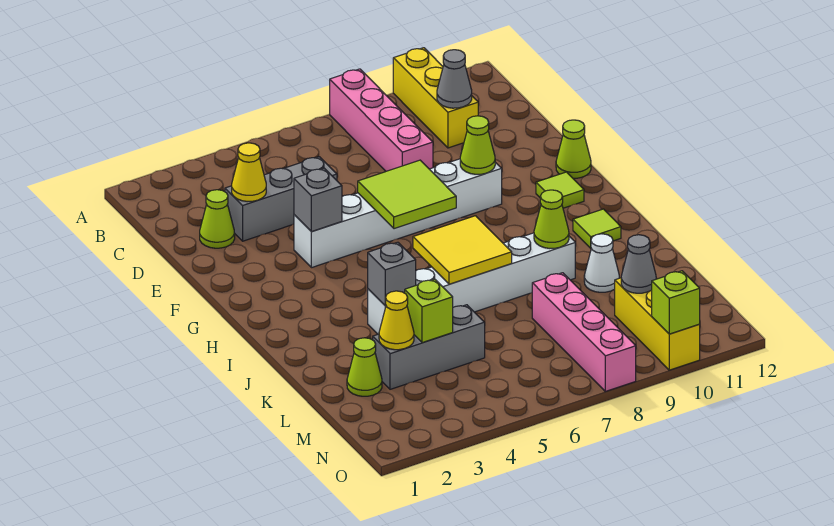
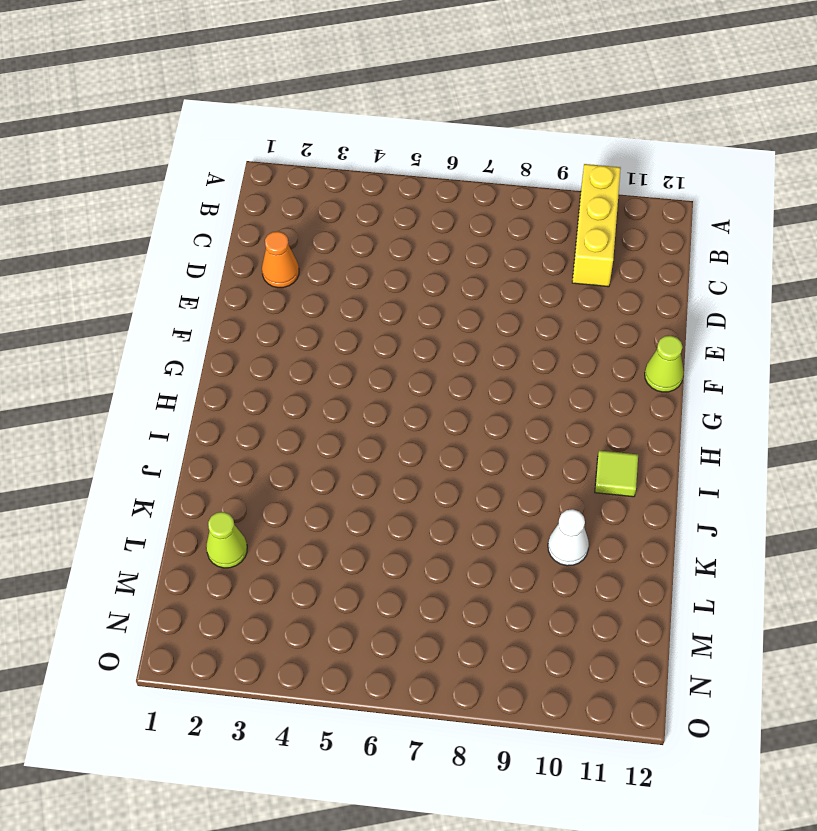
orange cone D2 level 1 -> lime cone D2 level 1
none -> pink brick A8:D8 level 1
none -> grey brick D3:D5 level 1
none -> white brick F4:F9 level 1

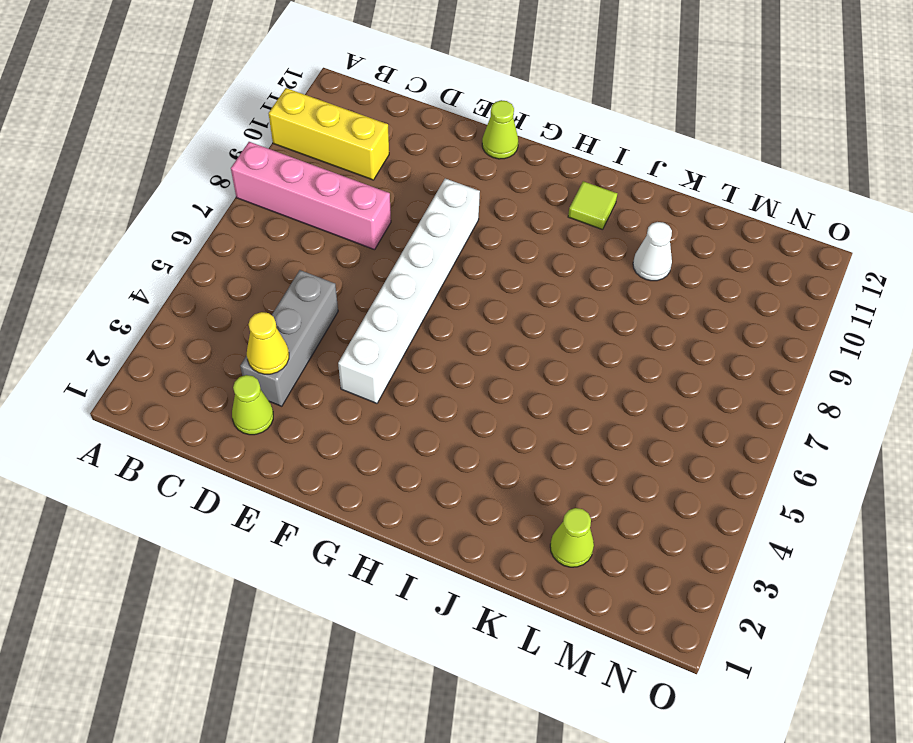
none -> lime tile G11 level 1
none -> white brick J4:J9 level 1
none -> grey brick L3:L5 level 1

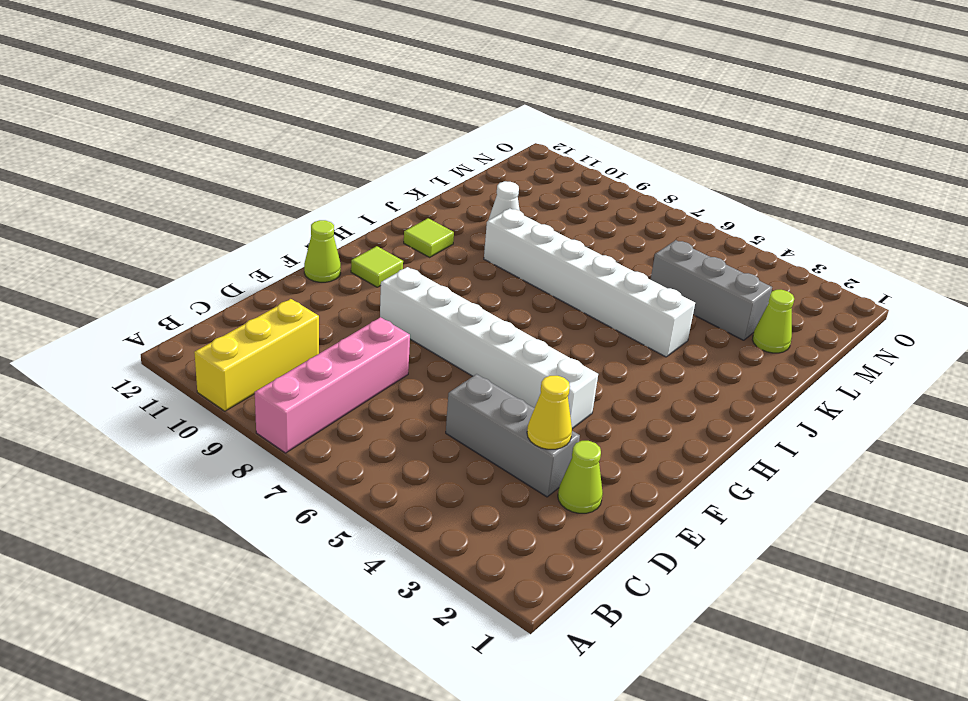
none -> pink brick L8:O8 level 1
none -> yellow brick M10:O10 level 1
none -> grey cone C10 level 2

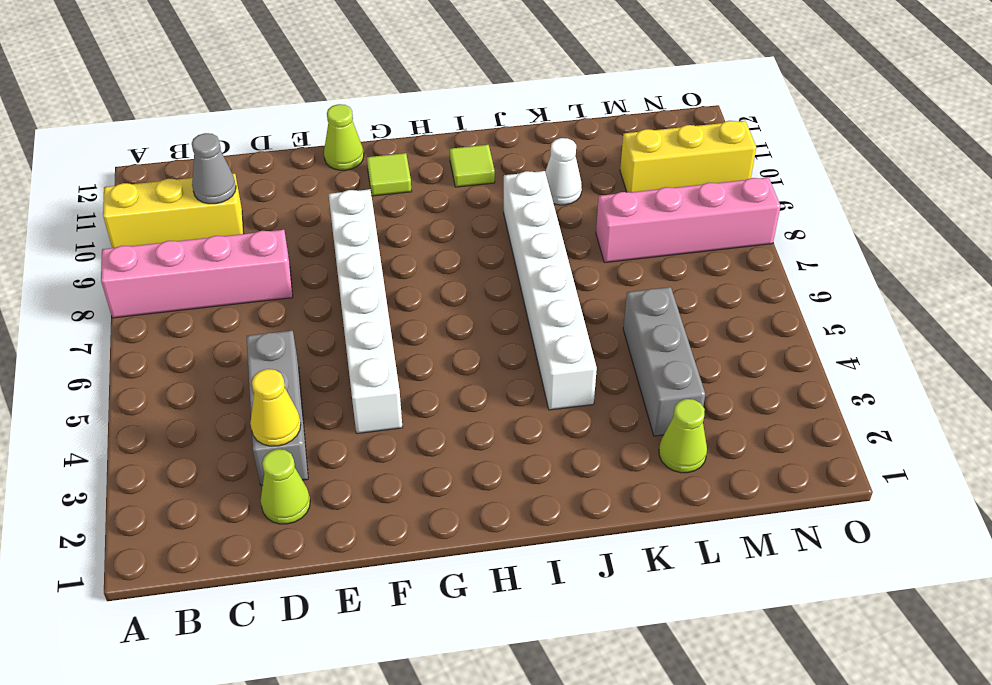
none -> grey brick F4 level 2
none -> lime tile F6:G7 level 2
none -> lime cone F9 level 2

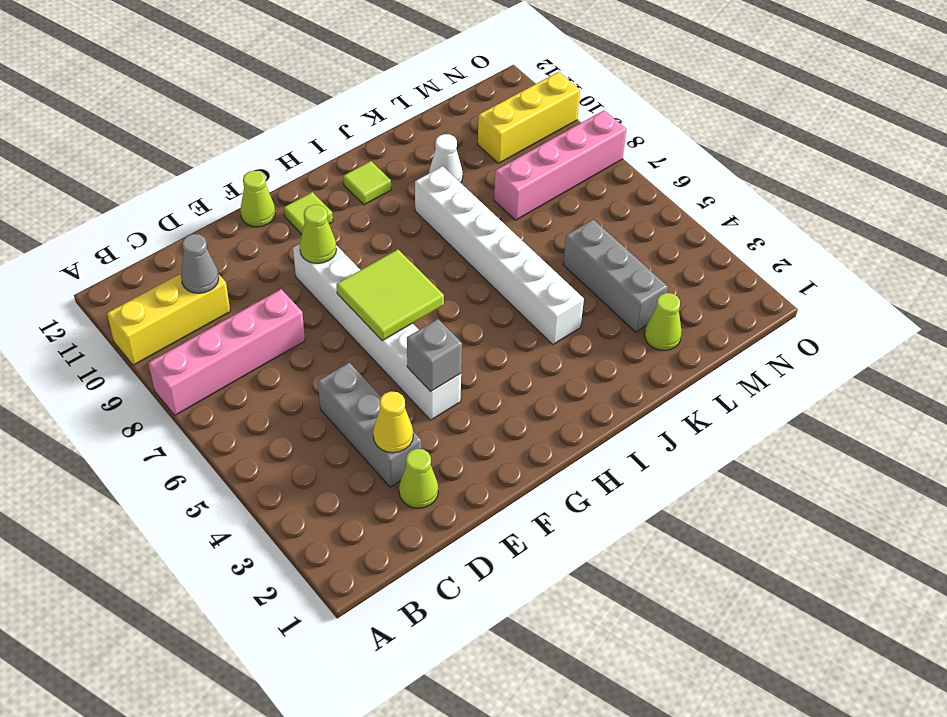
none -> yellow tile I6:J7 level 2
none -> grey brick J4 level 2
none -> lime cone J9 level 2

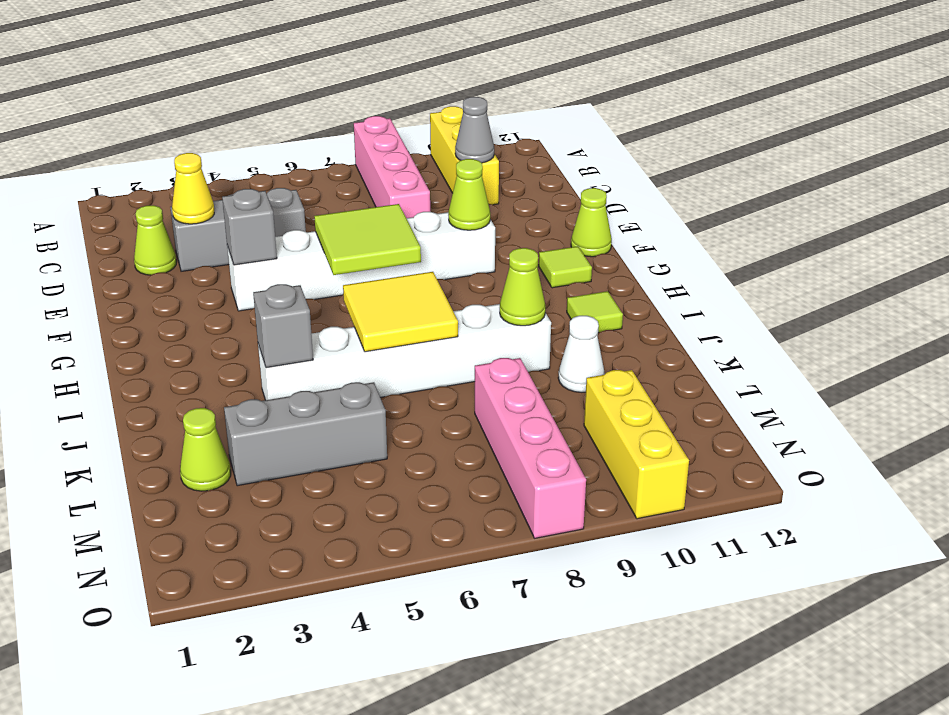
none -> yellow cone L3 level 2
none -> lime brick L4 level 2
none -> grey cone M10 level 2

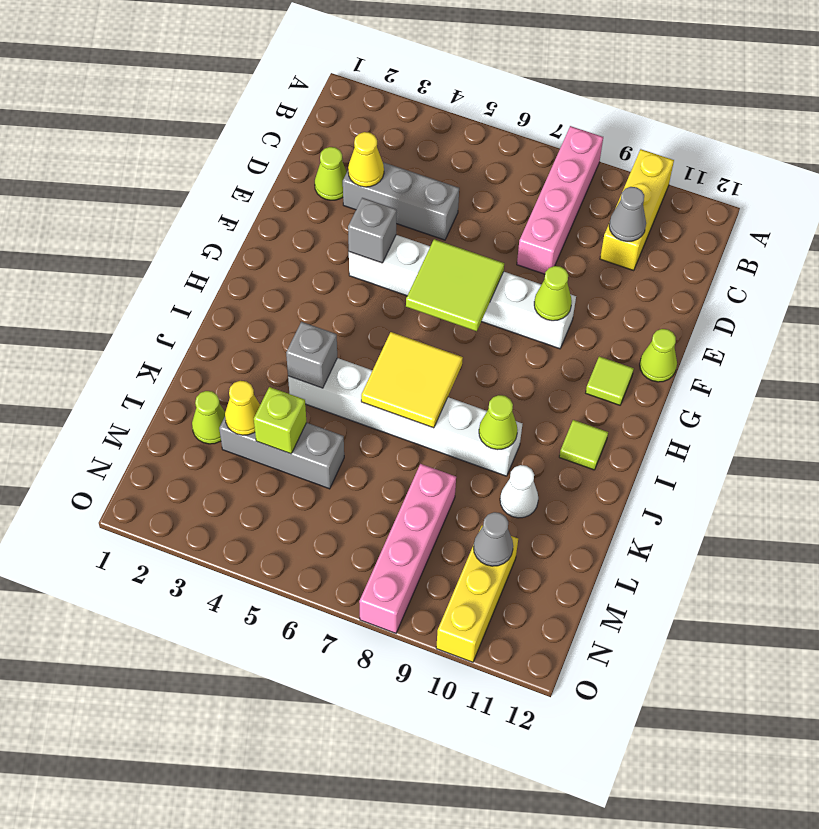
none -> lime brick O10 level 2

